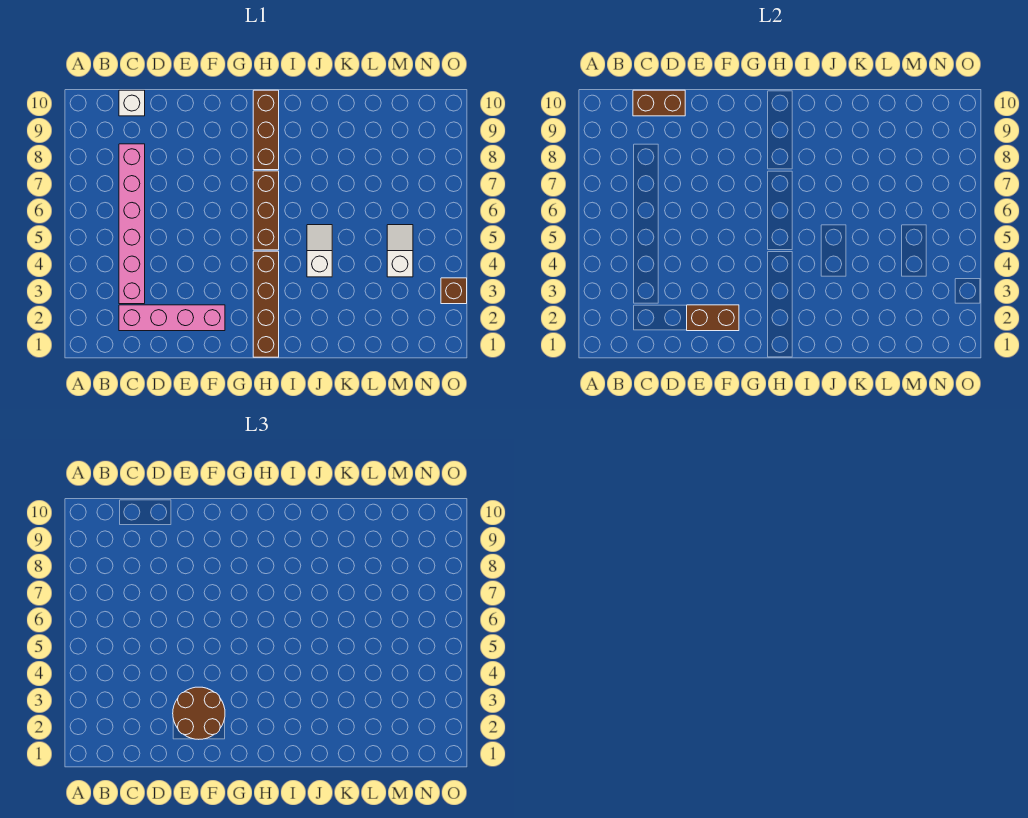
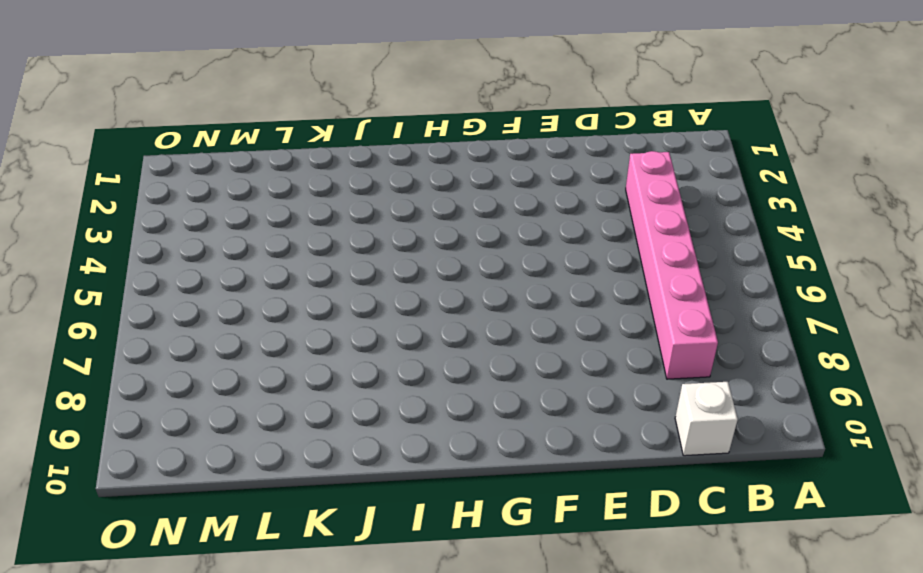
none -> pink brick C2:F2 level 1
none -> brown brick H1:H4 level 1
none -> brown brick H5:H7 level 1

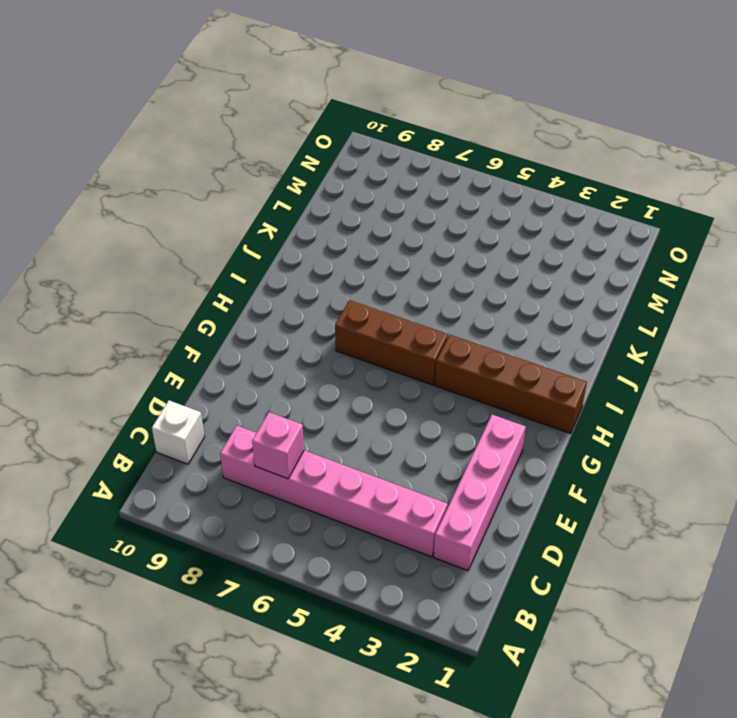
pink brick C7 level 2 -> none
none -> brown brick H8:H10 level 1
none -> white slope J4:J5 level 1 top 4
none -> white slope M4:M5 level 1 top 4

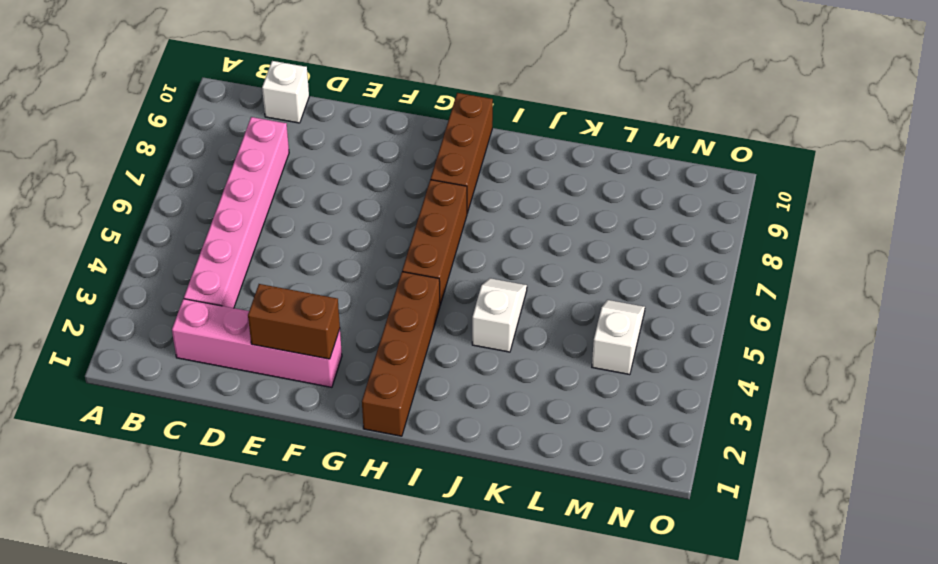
none -> brown brick O3 level 1
none -> brown brick C10:D10 level 2
none -> brown round brick E2:F3 level 3

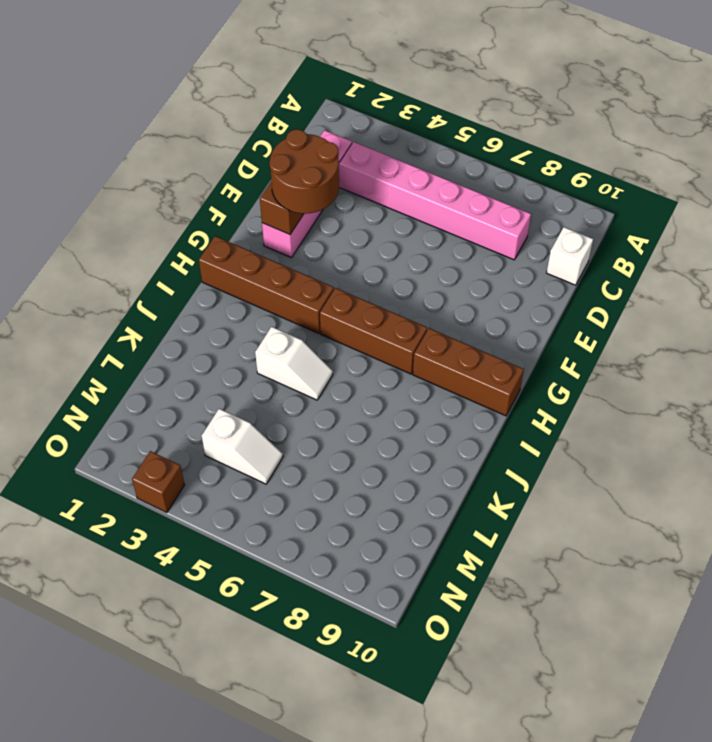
none -> brown brick C10:D10 level 2

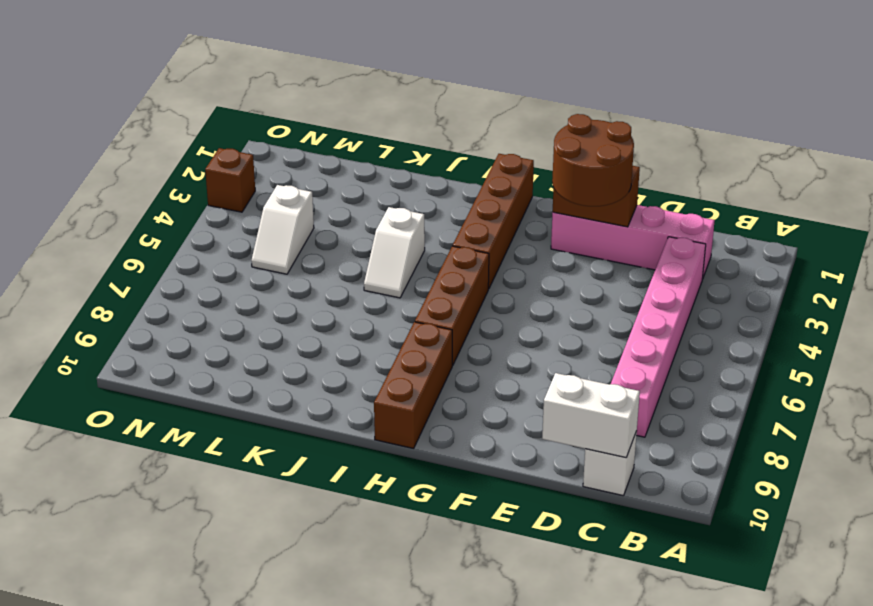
white brick C10:D10 level 2 -> brown brick C10:D10 level 2

